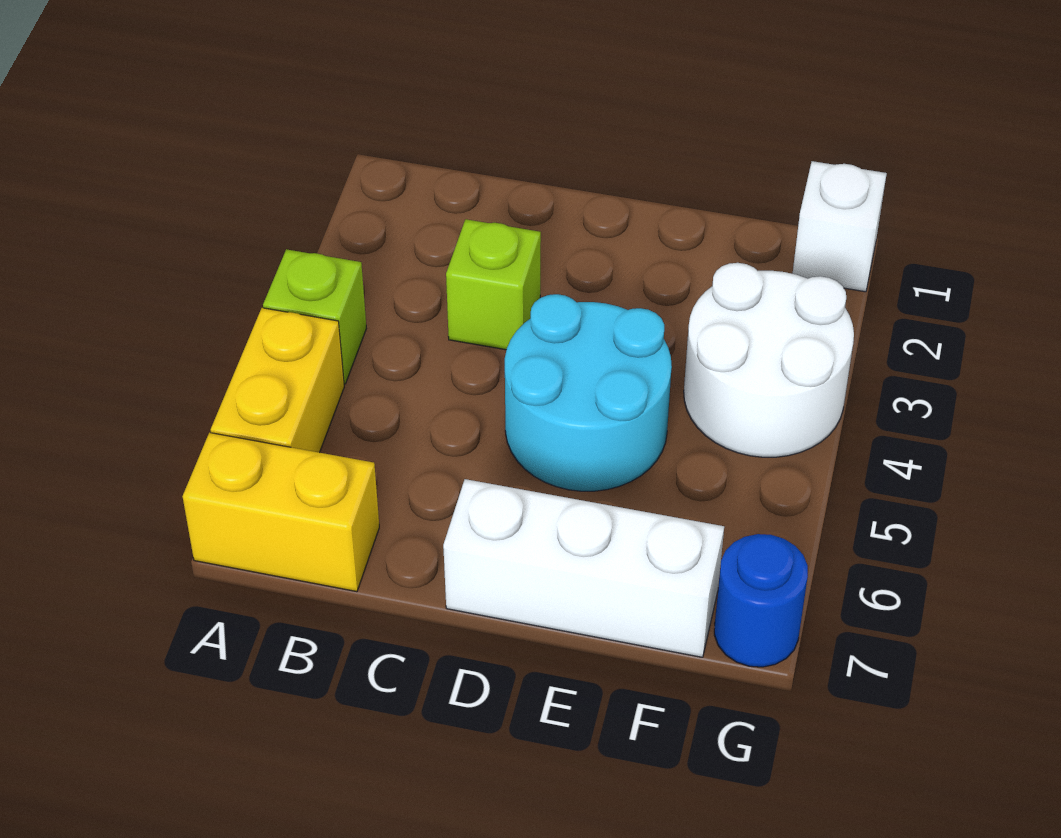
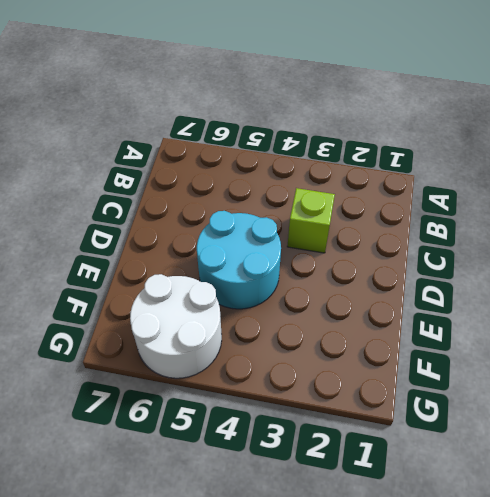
white round brick F5:G6 level 1 -> white round brick F3:G4 level 1
none -> lime brick A4 level 1
none -> yellow brick A5:A6 level 1

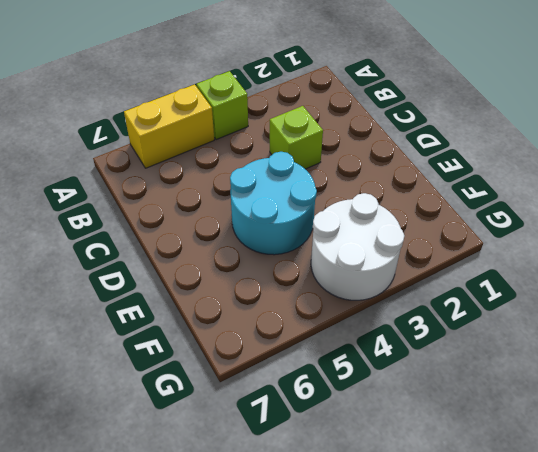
none -> yellow brick A7:B7 level 1
none -> white brick D7:F7 level 1

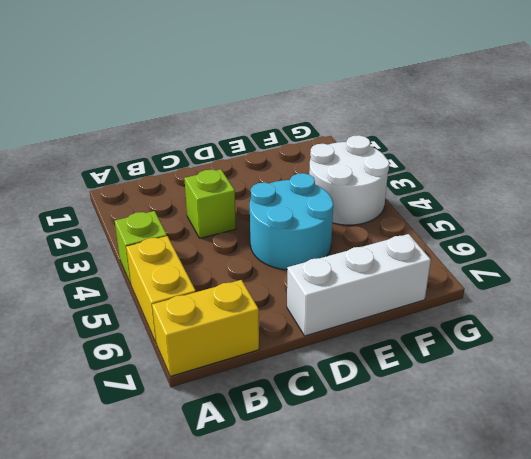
none -> white brick G1 level 1
none -> blue round brick G7 level 1

